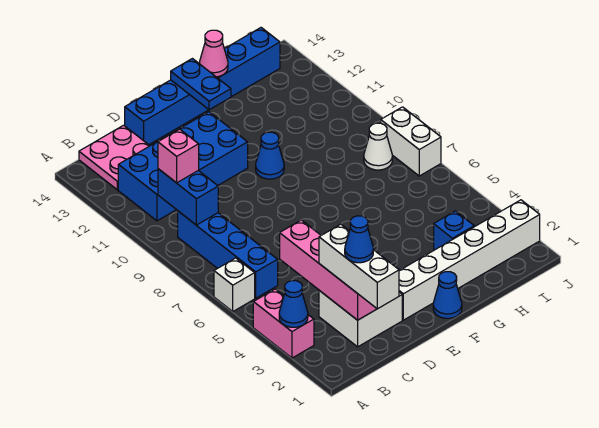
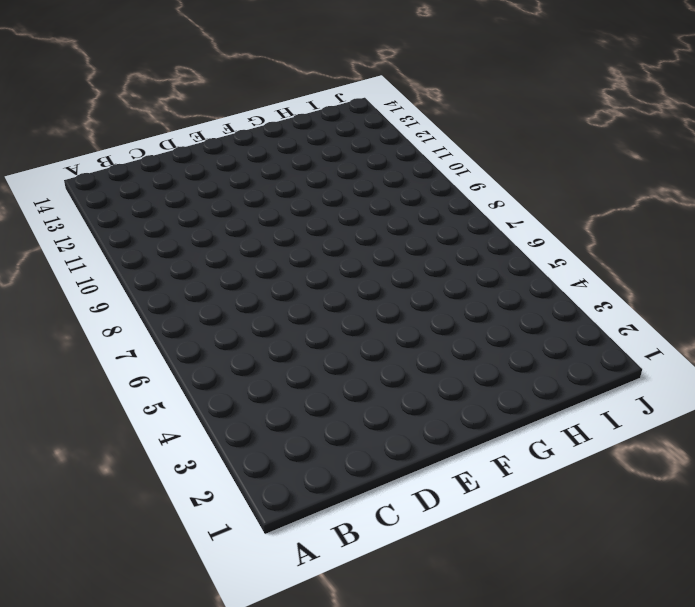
none -> pink brick A3:A4 level 1
none -> white brick A6 level 1
none -> blue brick B6:B9 level 1

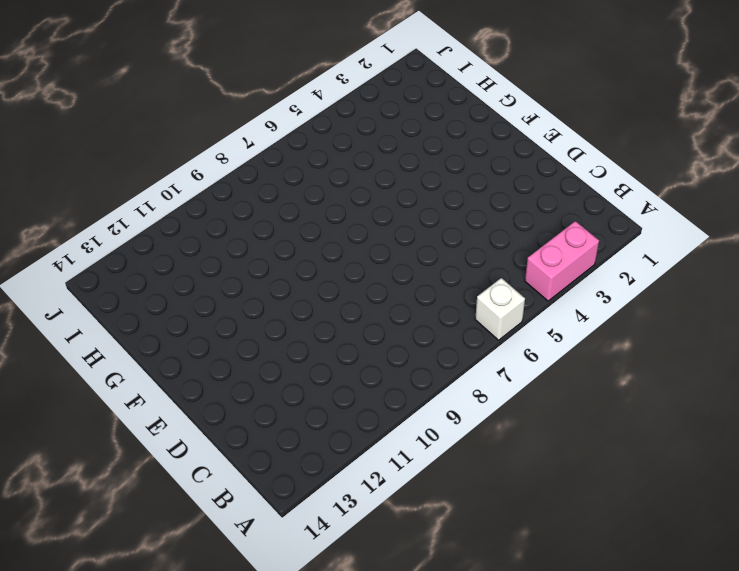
none -> blue brick B6:B9 level 1
none -> blue brick B11:E12 level 1
none -> pink plate B13:C14 level 1

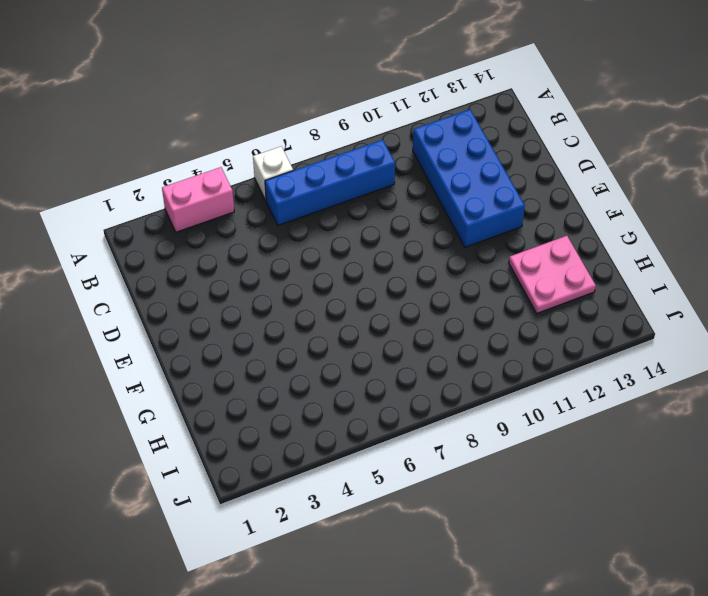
pink plate G12:H13 level 1 -> pink plate B13:C14 level 1
none -> white brick C2:D3 level 1
none -> blue brick D14:I14 level 1
none -> white brick E2:J2 level 1

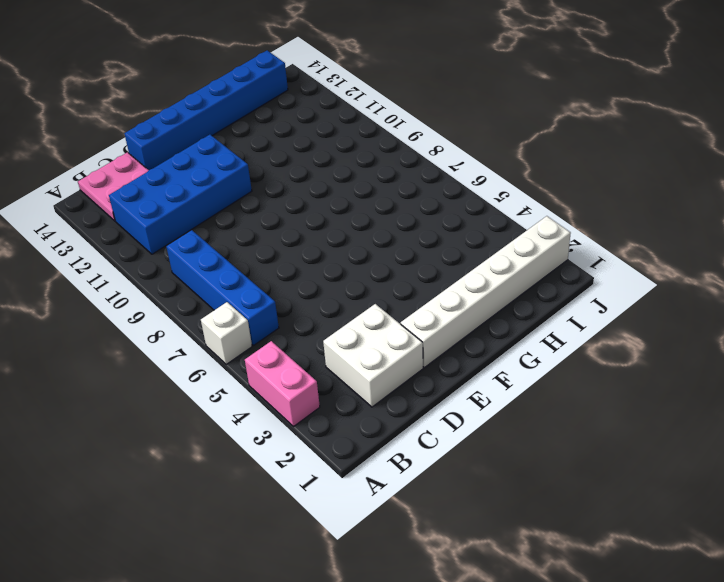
none -> blue cone F1 level 1
none -> blue cone F10 level 1
none -> blue brick H3 level 1

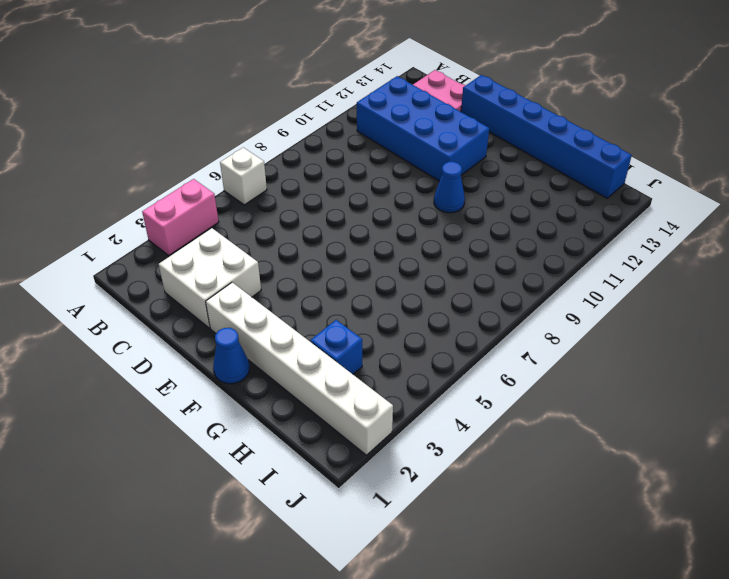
none -> blue brick B6:B9 level 1
none -> white cone I8 level 1
none -> white brick J7:J8 level 1

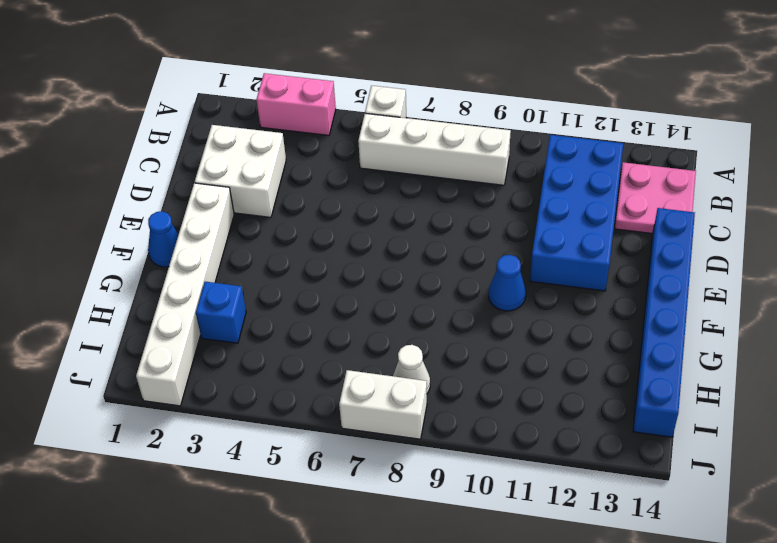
white brick B6:B9 level 1 -> blue brick B6:B9 level 1
none -> blue cone A3 level 2
none -> blue brick B9:B10 level 2
none -> pink brick C2:C5 level 2

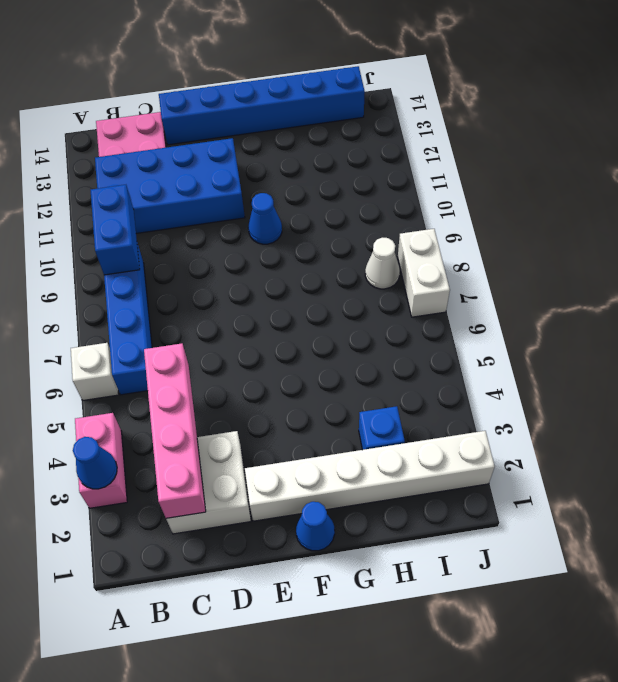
none -> blue plate F13:F14 level 2
none -> pink cone G14 level 2
none -> pink brick B10 level 3

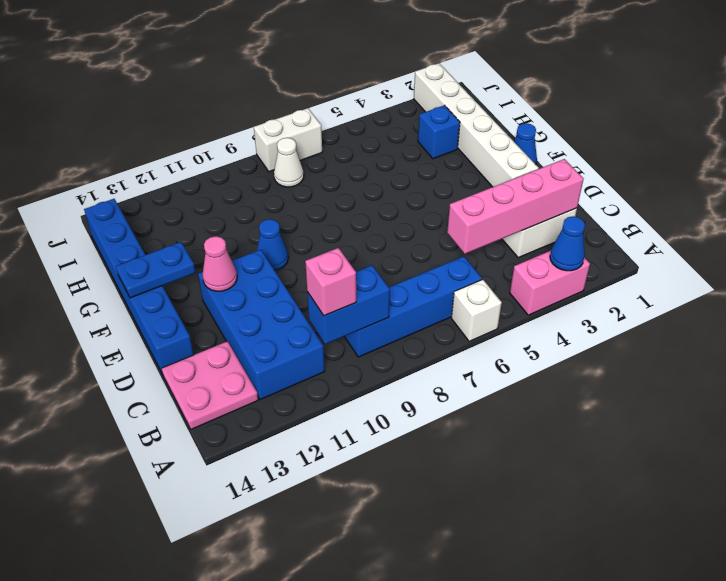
pink cone E12 level 2 -> pink cone G14 level 2
none -> white brick C1:C3 level 3
none -> blue cone C2 level 4

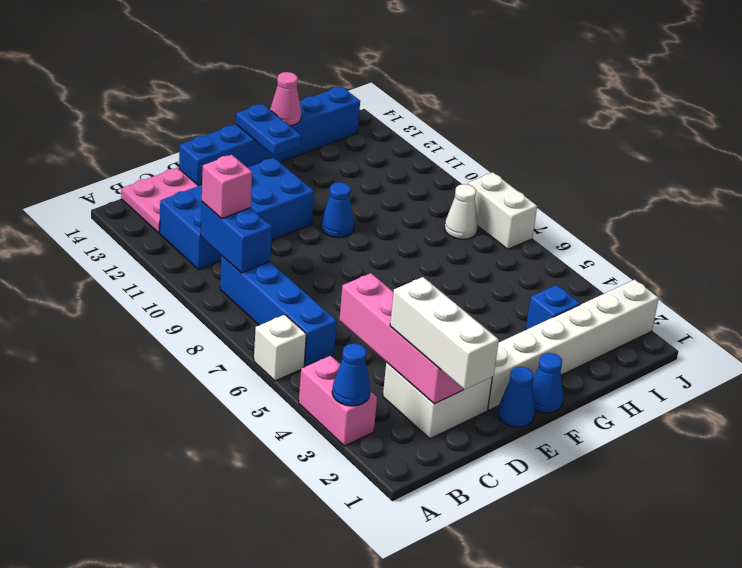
blue cone E1 level 1 -> blue cone C2 level 4

